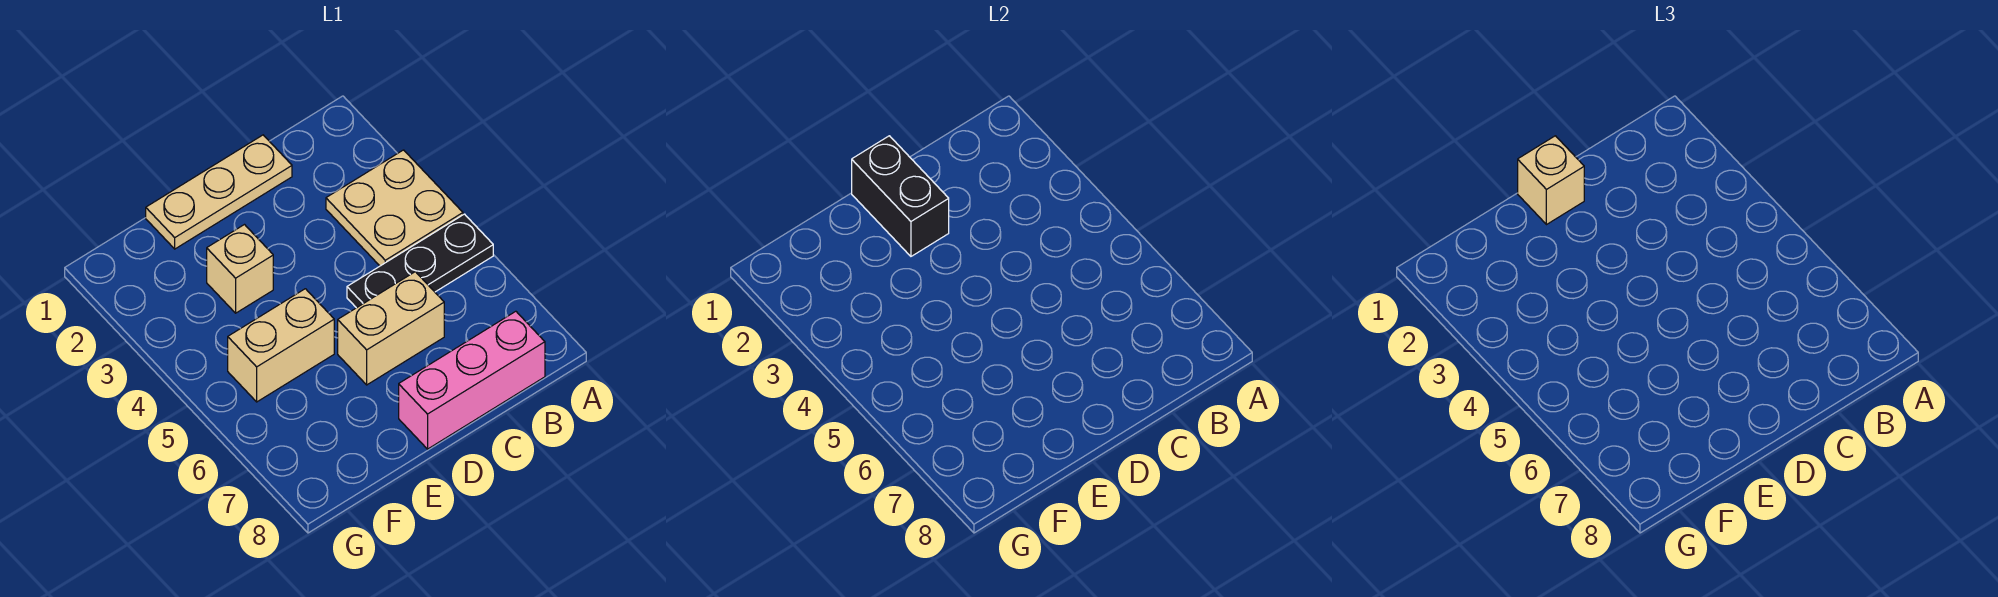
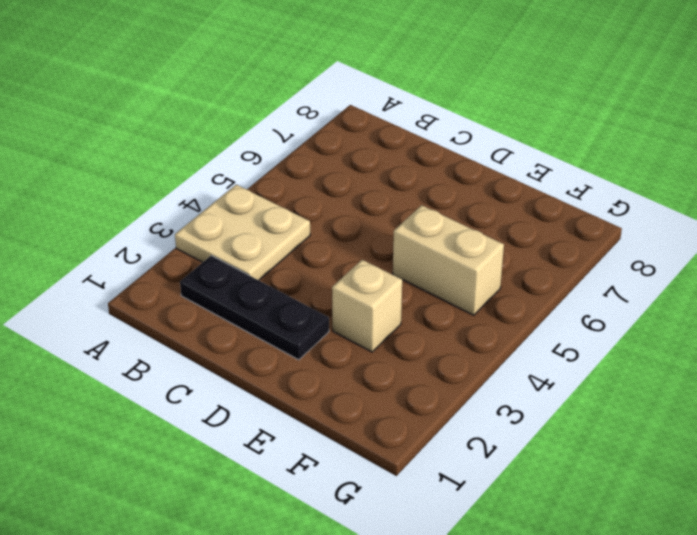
black plate B2:D2 level 1 -> black plate A5:C5 level 1
none -> pink brick B8:D8 level 1
none -> tan plate C1:E1 level 1

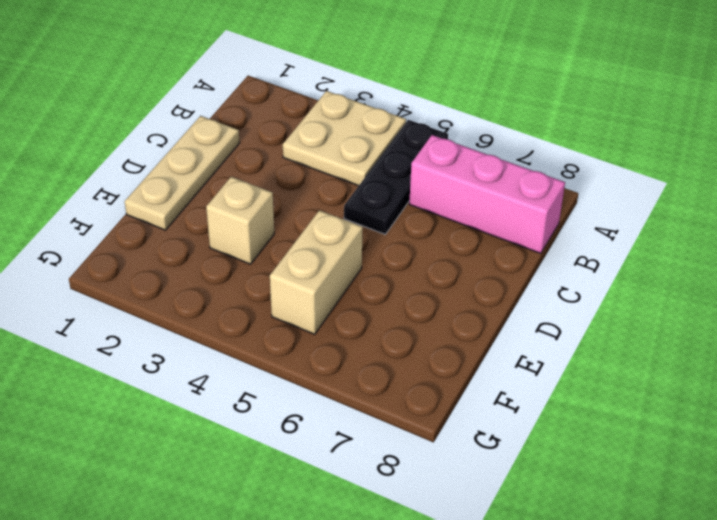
pink brick B6:B8 level 1 -> pink brick B8:D8 level 1
none -> tan brick C6:D6 level 1
none -> black brick D1:D2 level 2

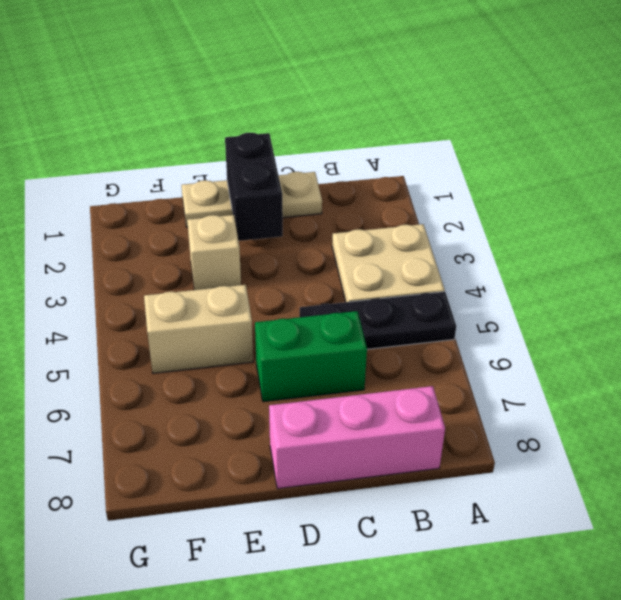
green brick C6:D6 level 1 -> tan brick C6:D6 level 1
none -> tan brick D1 level 3

